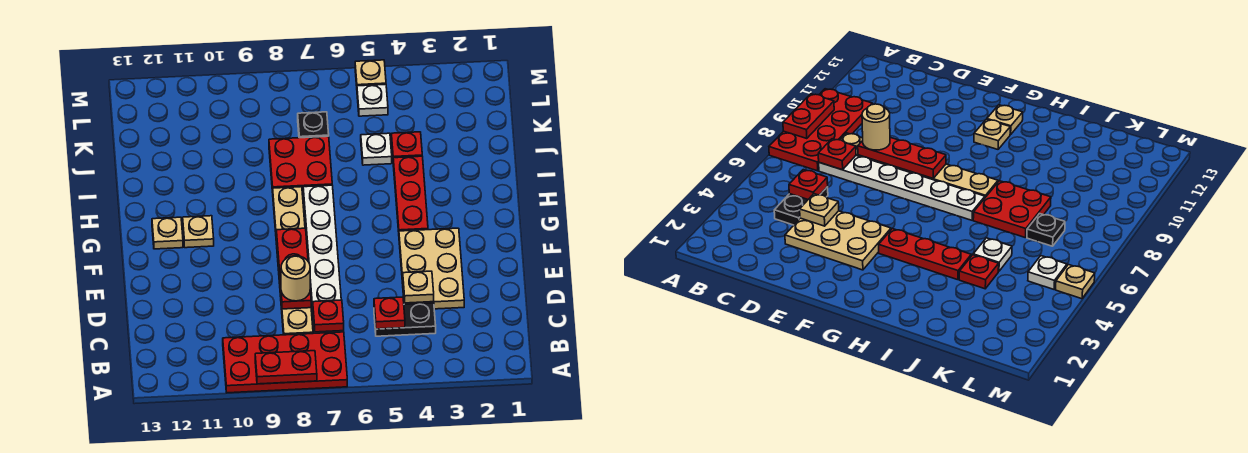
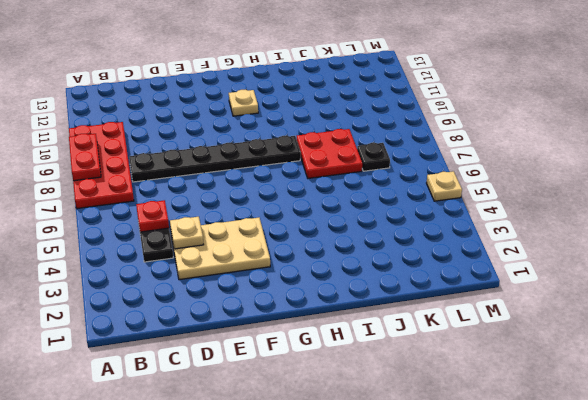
black plate C8:H8 level 1 -> tan plate C8:H8 level 1
none -> white plate C7:H7 level 1
none -> red plate G4:I4 level 1
none -> tan plate G12 level 1

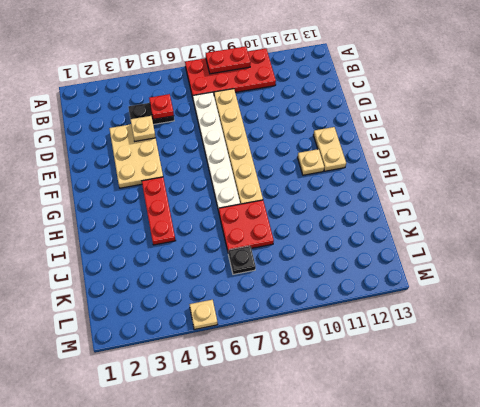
tan plate F12:G12 level 1 -> tan plate G12 level 1
none -> red plate J4 level 1
none -> white plate J5 level 1
none -> white plate L5 level 1

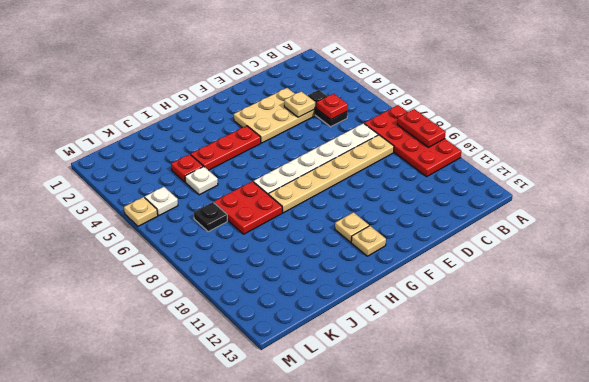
none -> red plate C7 level 2
none -> red plate D8:F8 level 2
none -> tan round brick D8 level 3

